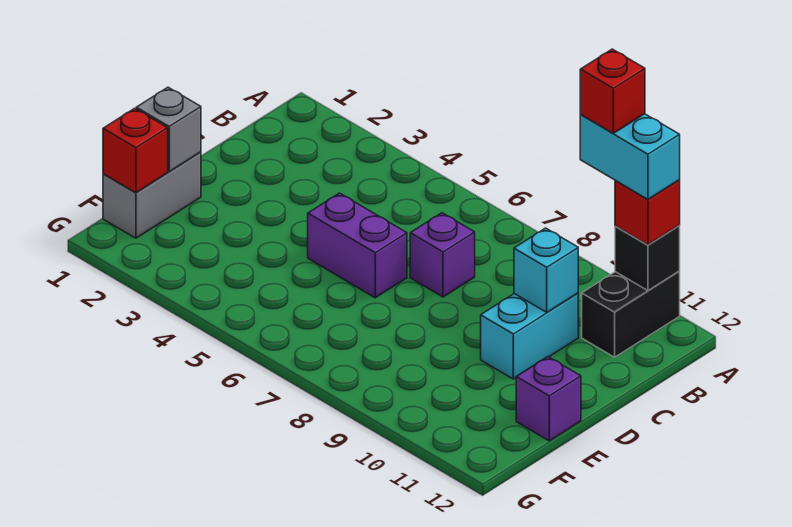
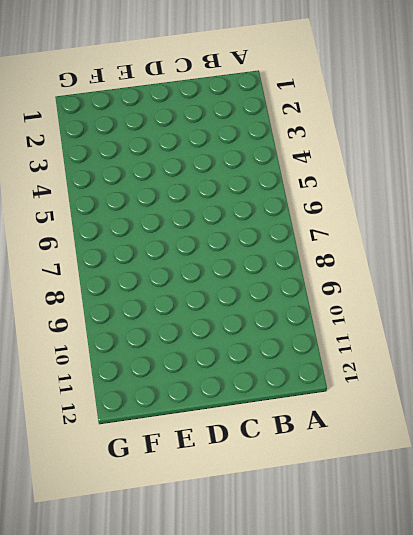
none -> black brick A11:B11 level 1
none -> purple brick C7 level 1
none -> cyan brick C10:D10 level 1

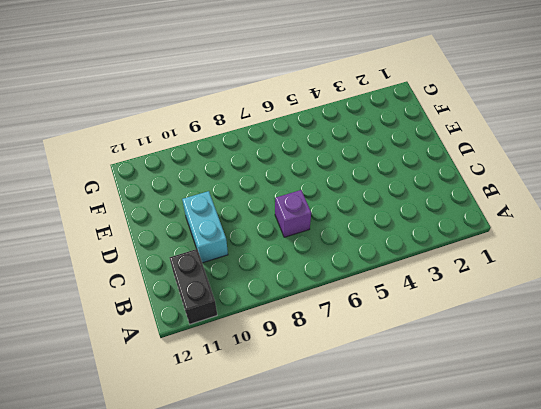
none -> purple brick D5:D6 level 1
none -> grey brick E1:F1 level 1
none -> purple brick E12 level 1

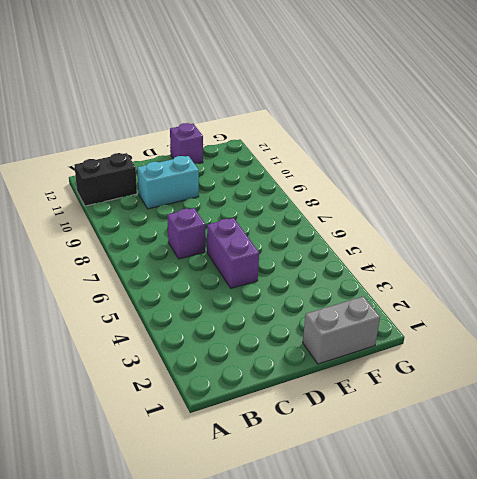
none -> black brick A11 level 2
none -> cyan brick C10 level 2
none -> grey brick E1 level 2

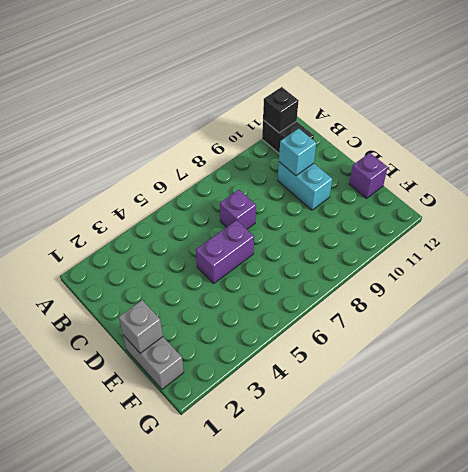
none -> red brick F1 level 2
none -> red brick A11 level 3
none -> cyan brick A10:A11 level 4

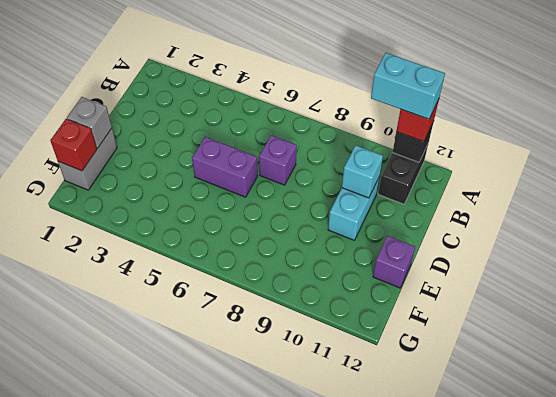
none -> red brick A10 level 5

